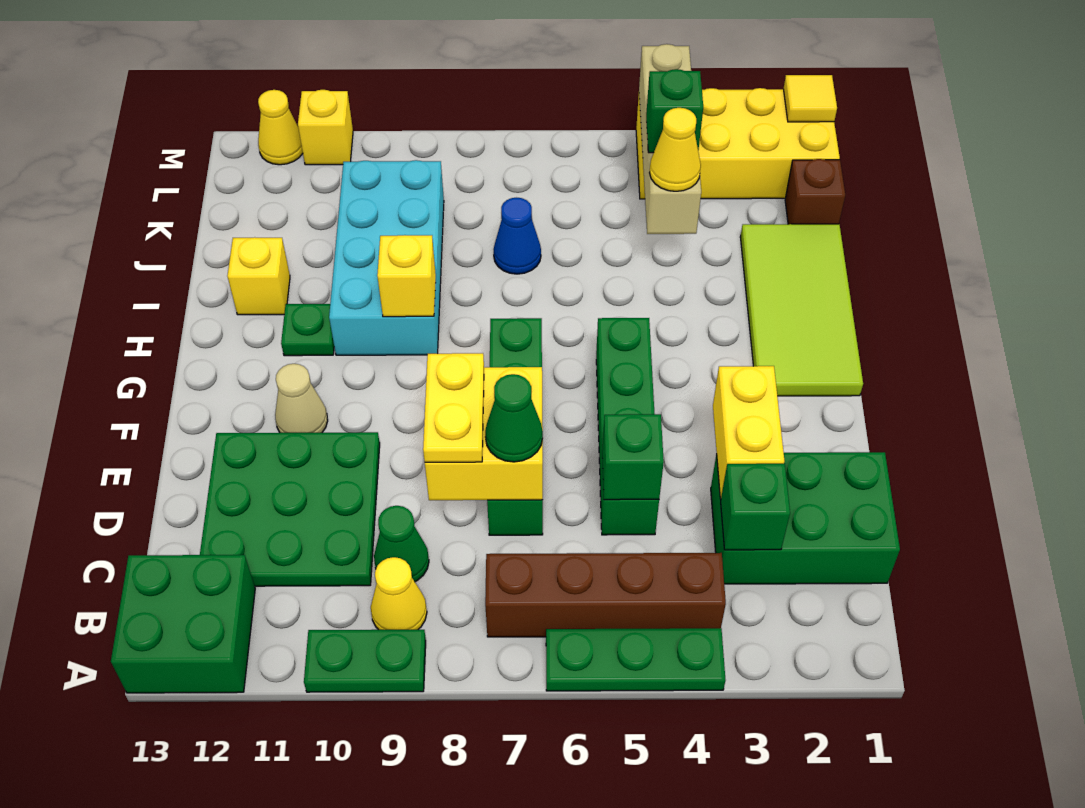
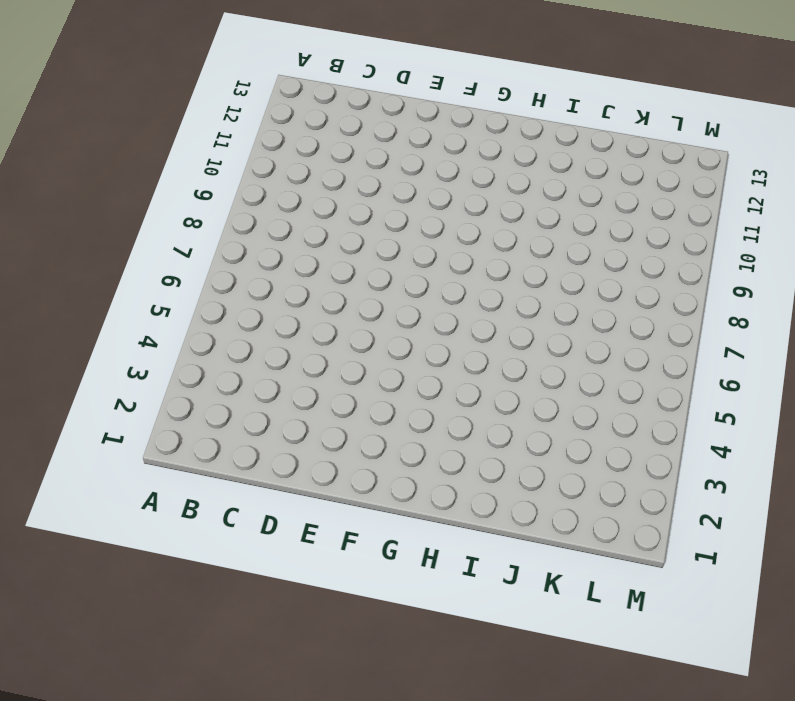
none -> green plate A4:A6 level 1
none -> green plate A9:A10 level 1
none -> green brick A12:B13 level 1
none -> brown brick B4:B7 level 1

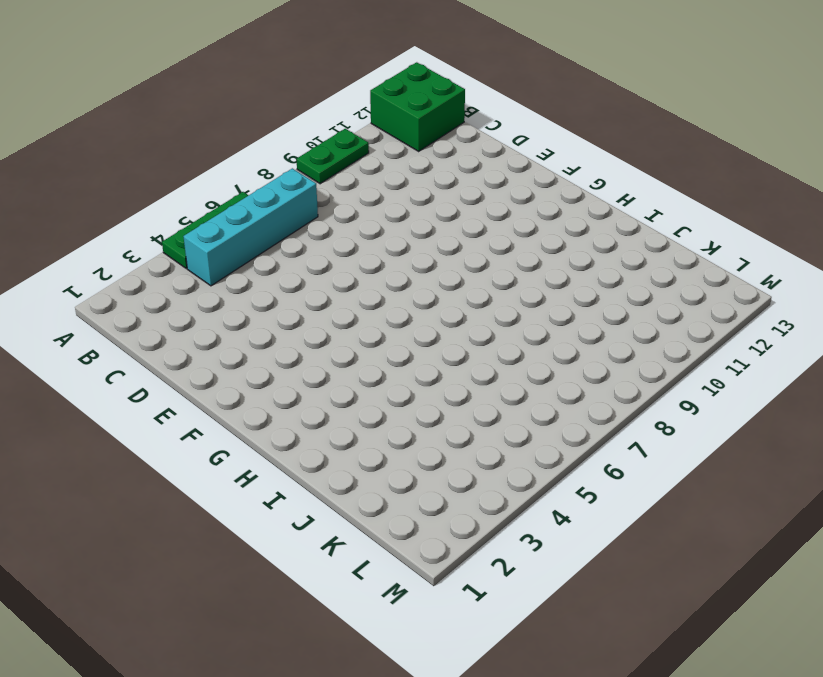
cyan brick B4:B7 level 1 -> brown brick B4:B7 level 1
none -> yellow cone B9 level 1
none -> green brick C1:D3 level 1
none -> green cone C9 level 1
none -> green plate C10:E12 level 1

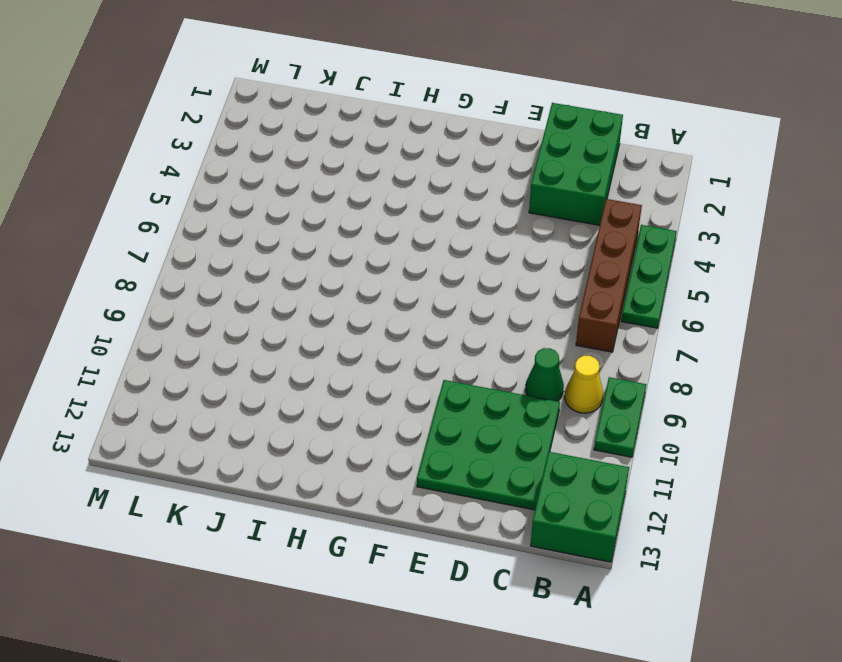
none -> green brick D5:G5 level 1
none -> green brick D7:G7 level 1
none -> tan cone F11 level 1
none -> lime tile G1:J2 level 1

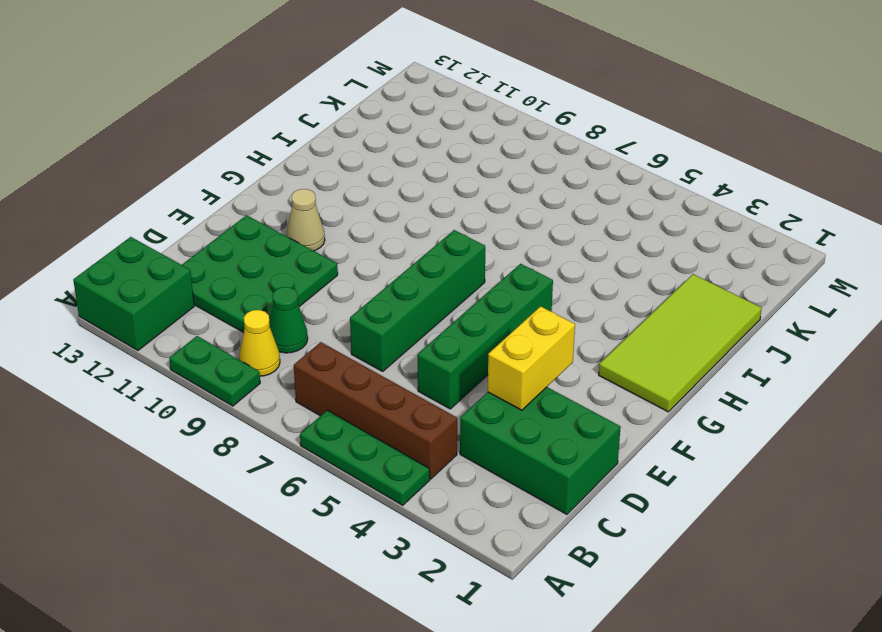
none -> cyan brick H9:K10 level 1
none -> green plate H11 level 1
none -> yellow brick I12 level 1
none -> blue cone J7 level 1

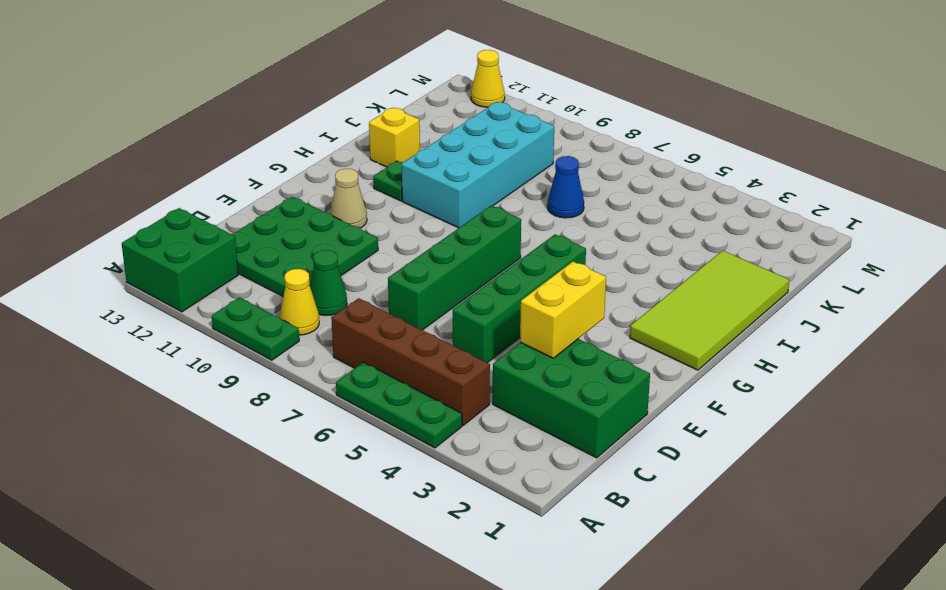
none -> brown brick K1 level 1
none -> yellow brick L1:M4 level 1
none -> yellow brick M11 level 1
none -> green brick C3 level 2

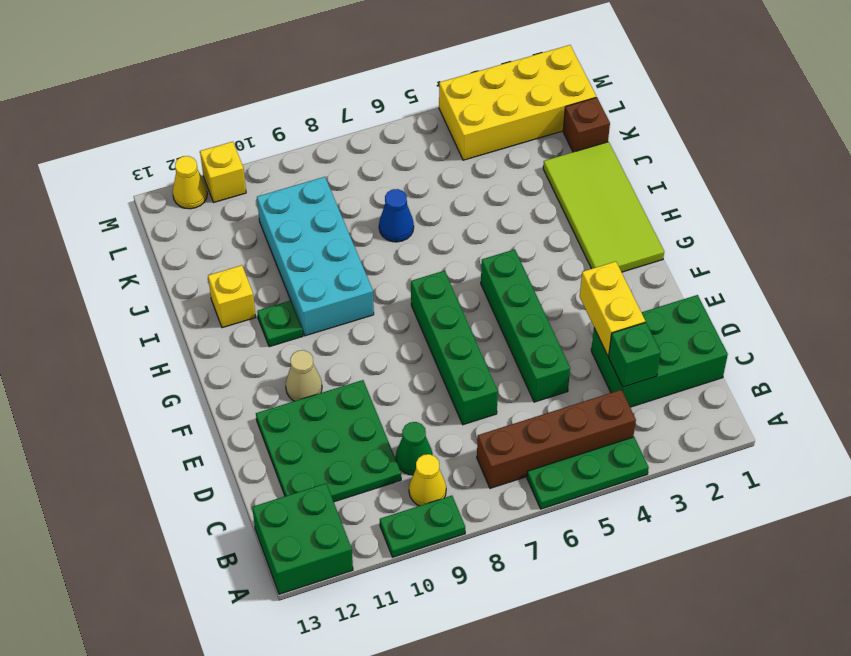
none -> green brick D5 level 2
none -> yellow brick D7:E8 level 2
none -> yellow brick H9 level 2
none -> tan brick J4:M4 level 2

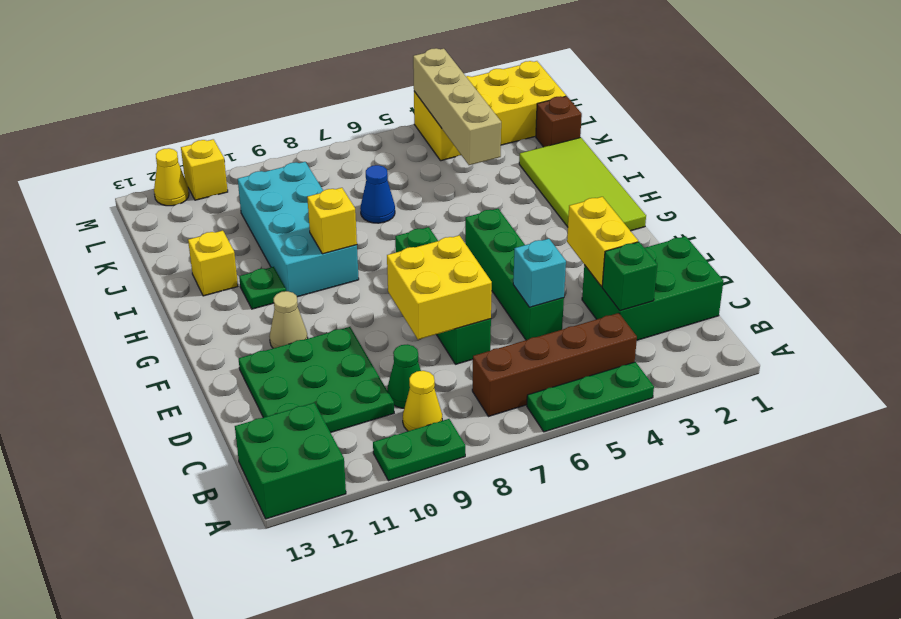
cyan brick D5 level 2 -> green brick D5 level 2
none -> yellow tile M1 level 2
none -> green cone D7 level 3
none -> yellow plate D8:E8 level 3
none -> yellow cone J4 level 3

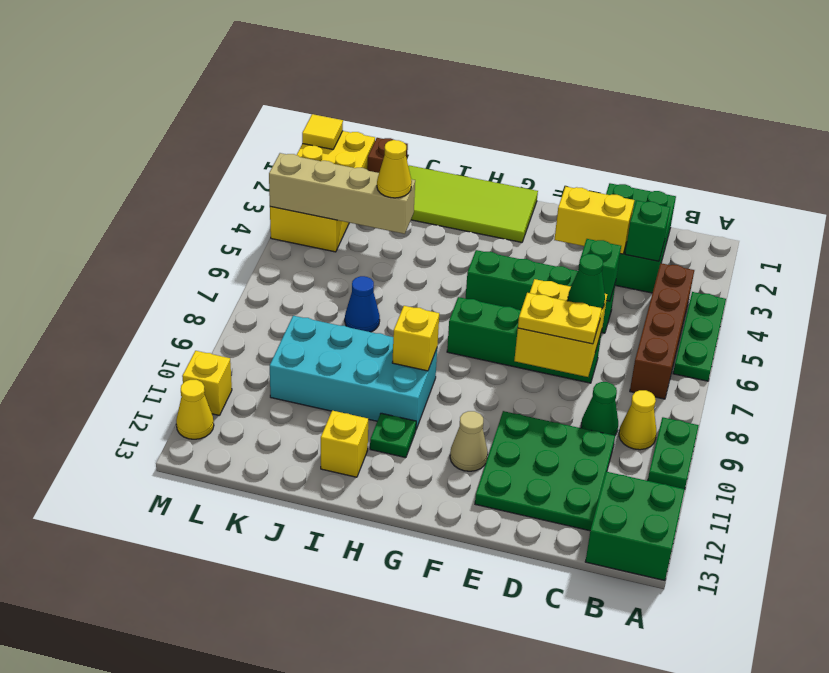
none -> green brick K4 level 3

